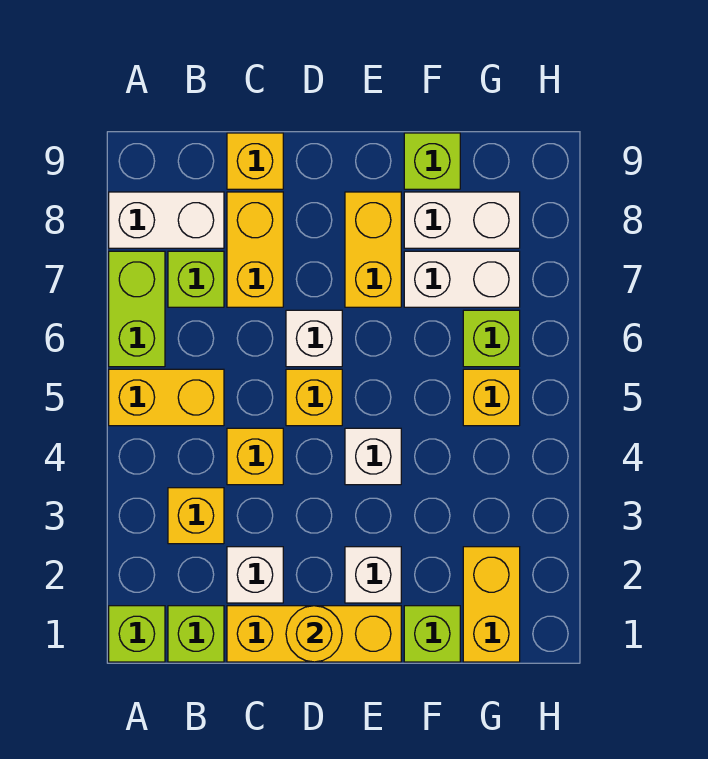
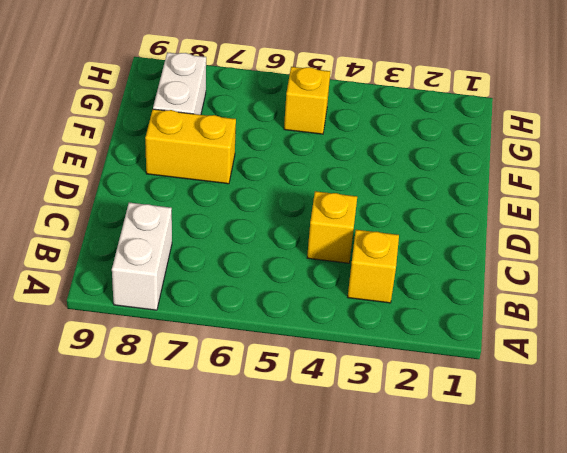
none -> lime brick A1 level 1
none -> yellow brick A5:B5 level 1
none -> lime brick A6:A7 level 1

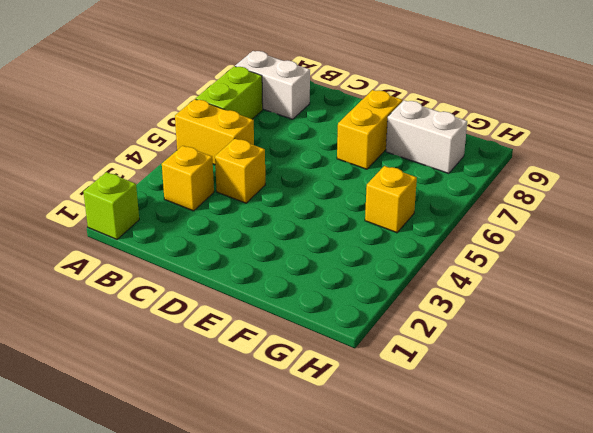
none -> lime brick B1 level 1
none -> lime brick B7 level 1
none -> yellow brick C1:E1 level 1

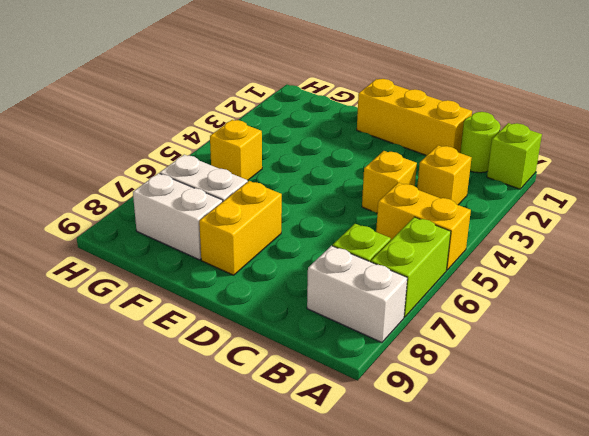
lime round brick B1 level 1 -> lime brick B1 level 1
none -> white brick C2 level 1
none -> yellow brick C7:C8 level 1
none -> yellow brick C9 level 1

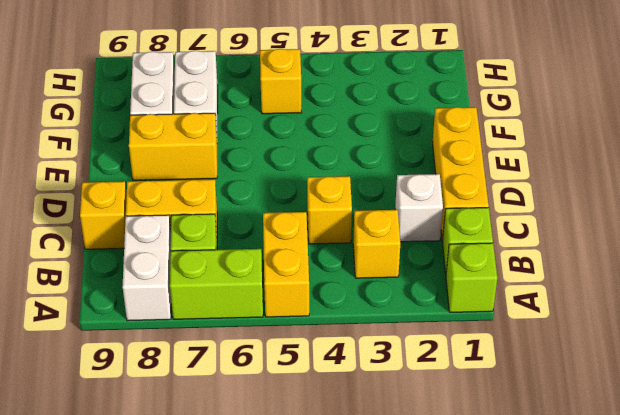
none -> yellow brick D5 level 1
none -> white brick D6 level 1
none -> white brick E2 level 1

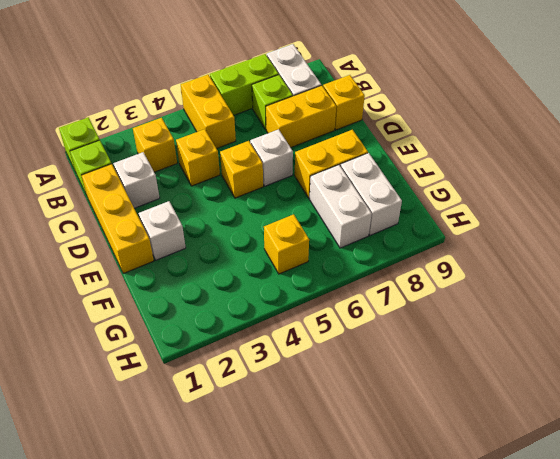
none -> white brick E4 level 1
none -> lime brick F1 level 1
none -> lime brick F9 level 1

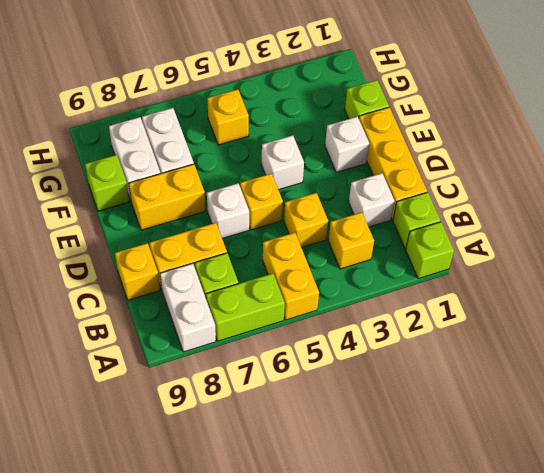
none -> yellow brick G1:G2 level 1
none -> lime brick G6 level 1
none -> yellow round brick D1 level 2

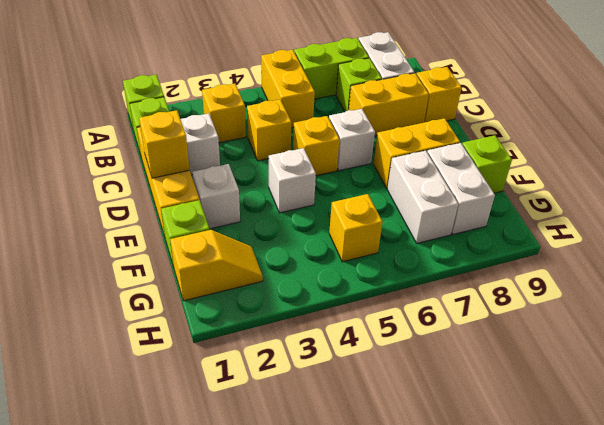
yellow brick D1 level 2 -> yellow round brick D1 level 2
yellow slope G1:G2 level 1 top 1 -> yellow brick G1:G2 level 1
none -> lime brick G6 level 1

